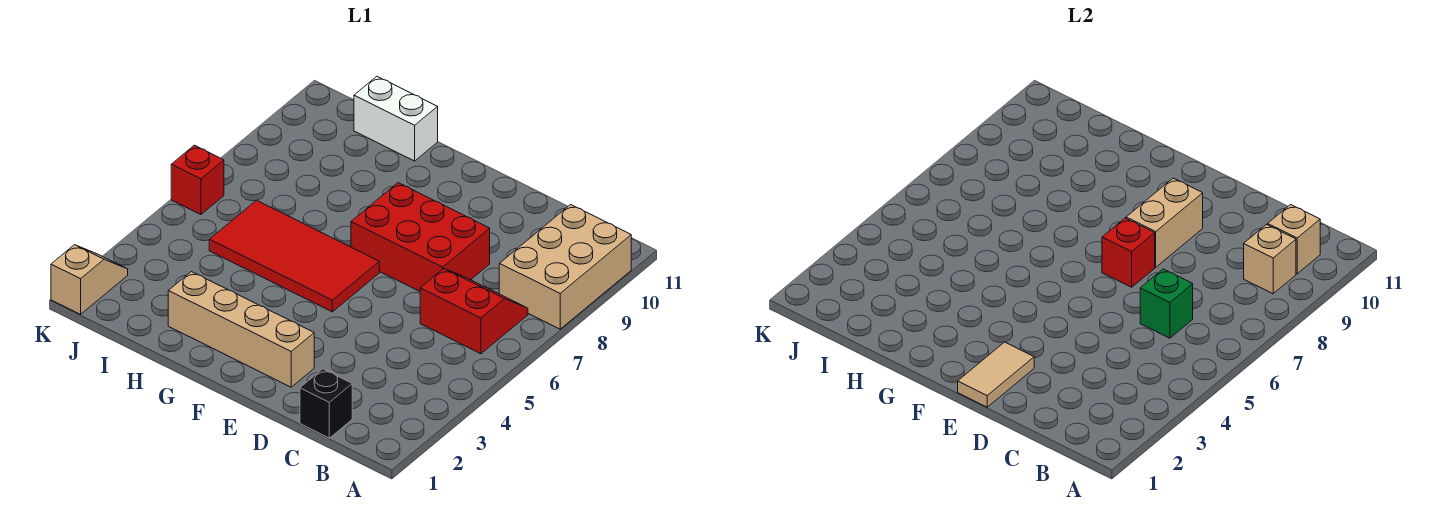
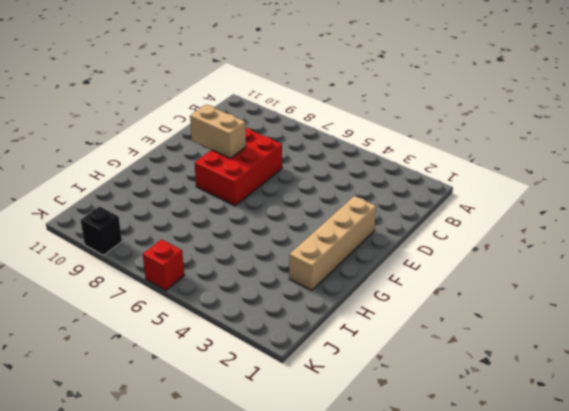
black brick K9 level 1 -> black brick C1 level 1
none -> tan brick A8:B10 level 1
none -> red slope B6:C7 level 1 top 6
none -> red tile F5:I6 level 1

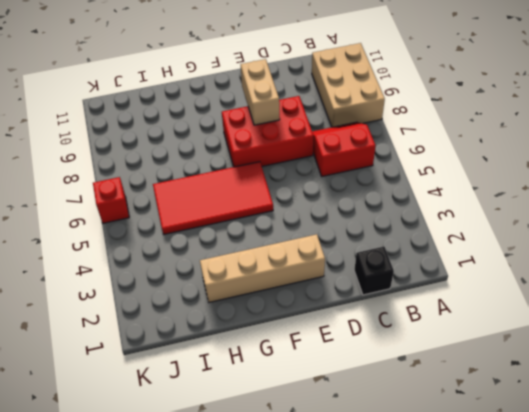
none -> white brick H11:I11 level 1
none -> tan slope K1:K2 level 1 top 1
none -> tan brick B9 level 2

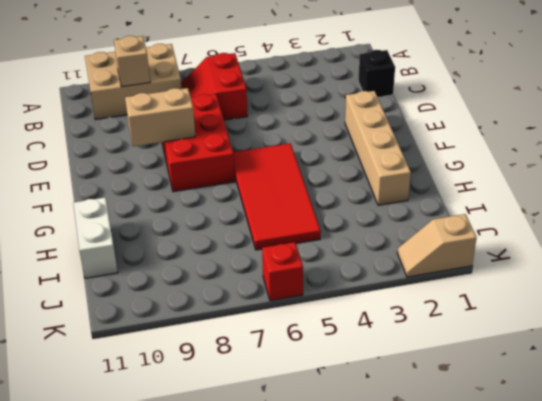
none -> tan brick B10 level 2
none -> green brick C6 level 2
none -> tan tile E1:E2 level 2

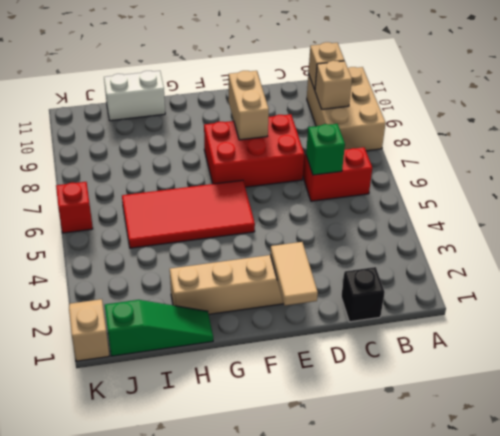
green slope H1:J1 level 1 top J -> none
none -> red brick E7 level 2

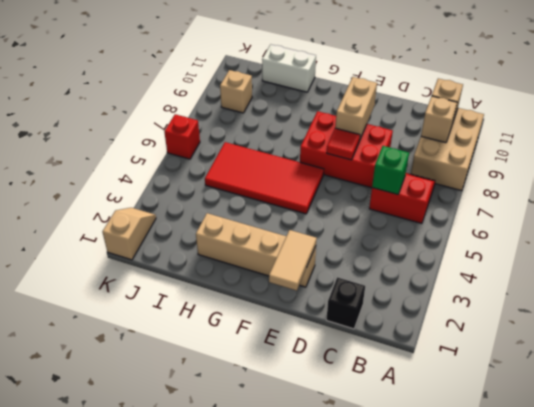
red tile E7 level 2 -> red brick E7 level 2
tan brick J9 level 1 -> none

